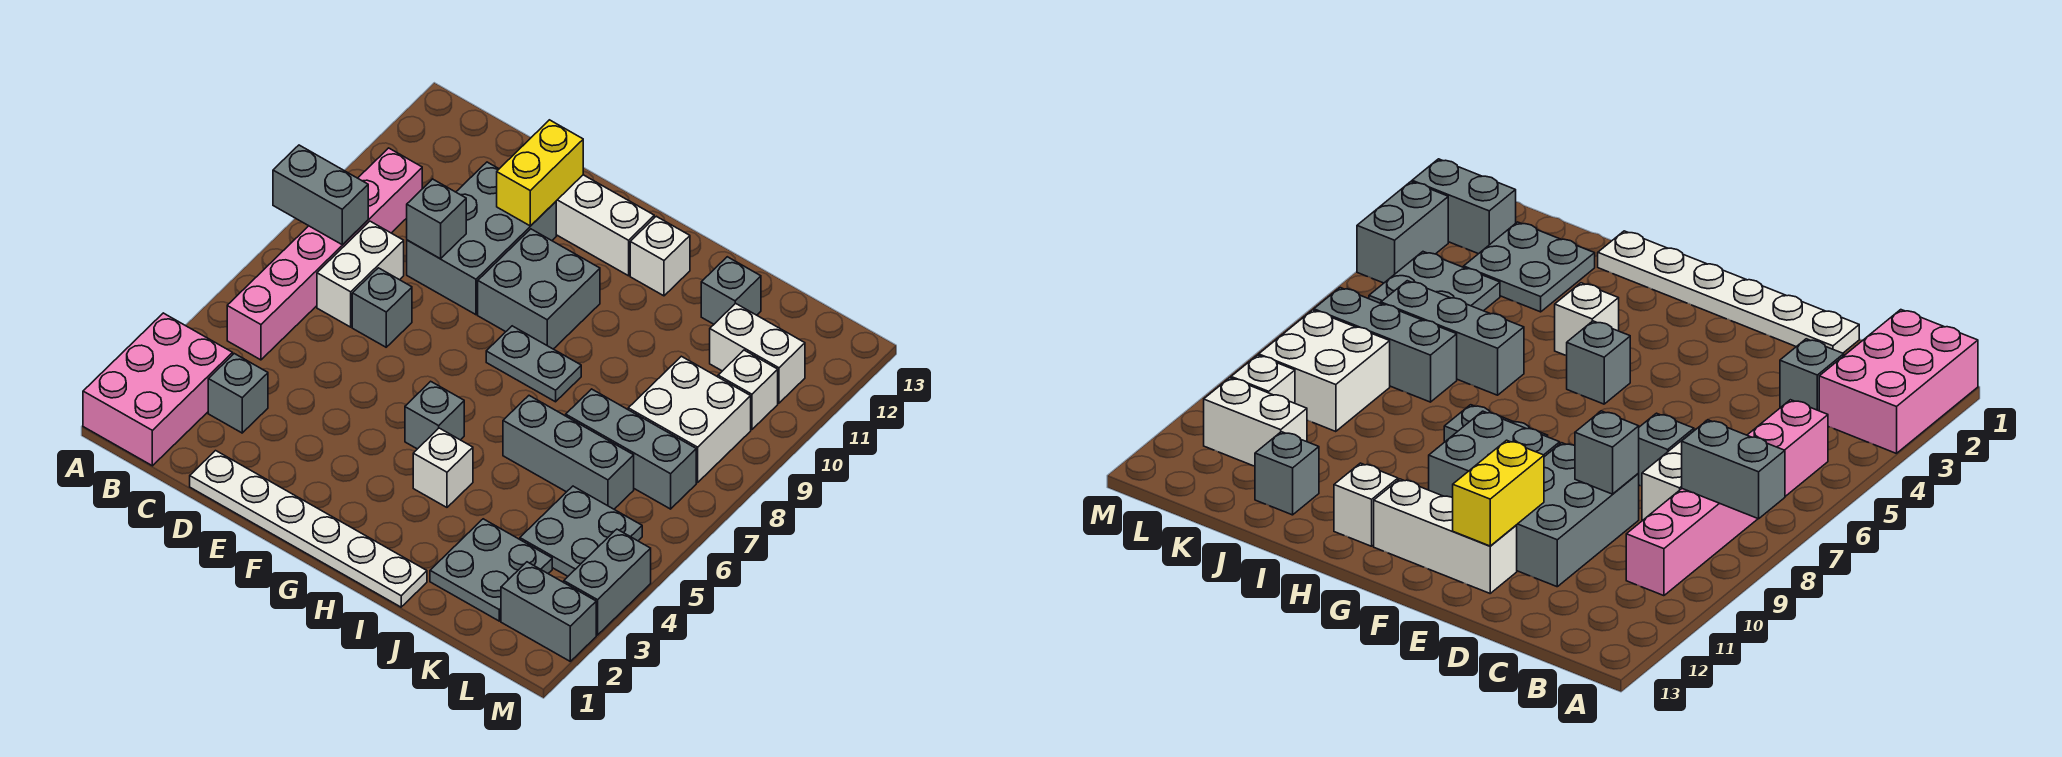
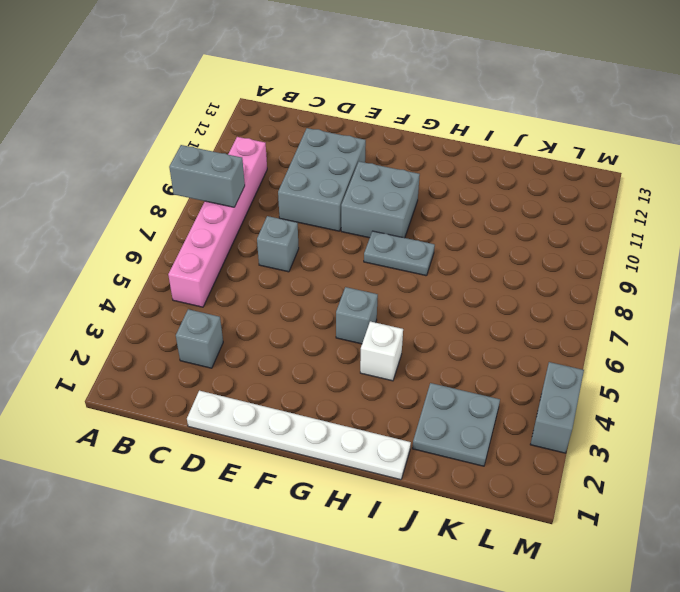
none -> pink brick A1:B3 level 1
none -> white brick C7:C8 level 1
none -> white brick E12:G12 level 1

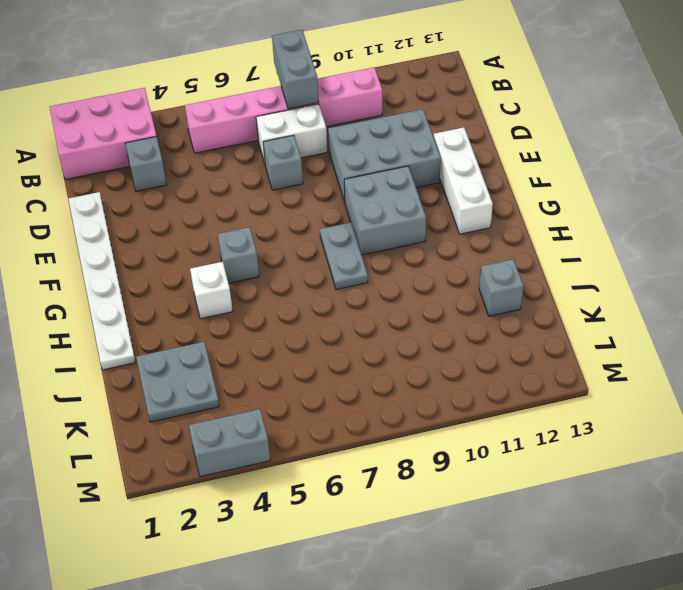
none -> white brick H12 level 1
none -> grey brick I6:K6 level 1
none -> grey brick J7:L7 level 1

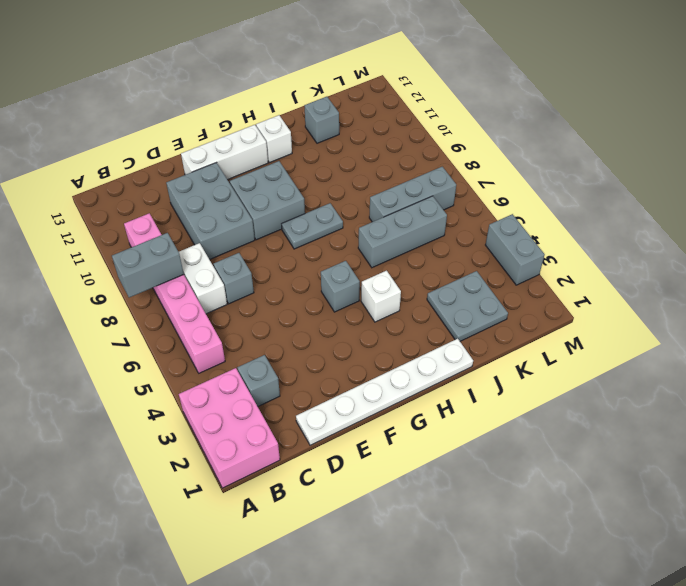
none -> grey plate K4:L5 level 1
none -> white brick K8:L9 level 1
none -> white brick K11:L11 level 1

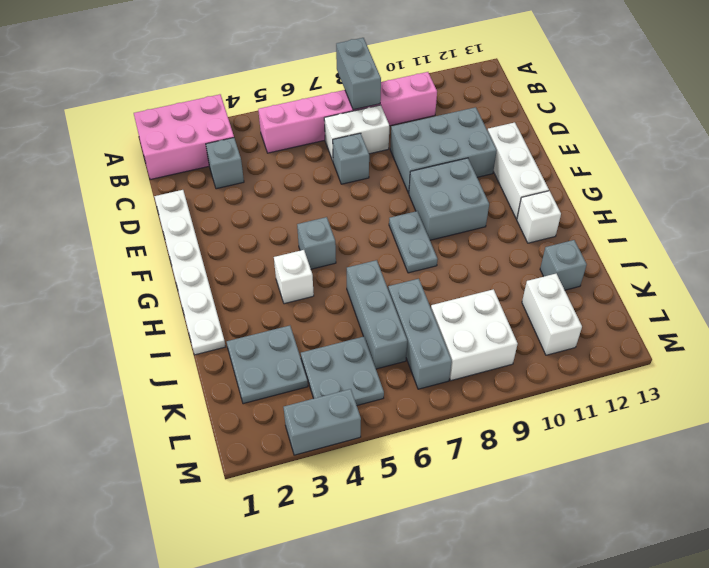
none -> grey brick L2:M2 level 1
none -> white brick L10 level 1
none -> grey brick D9 level 2

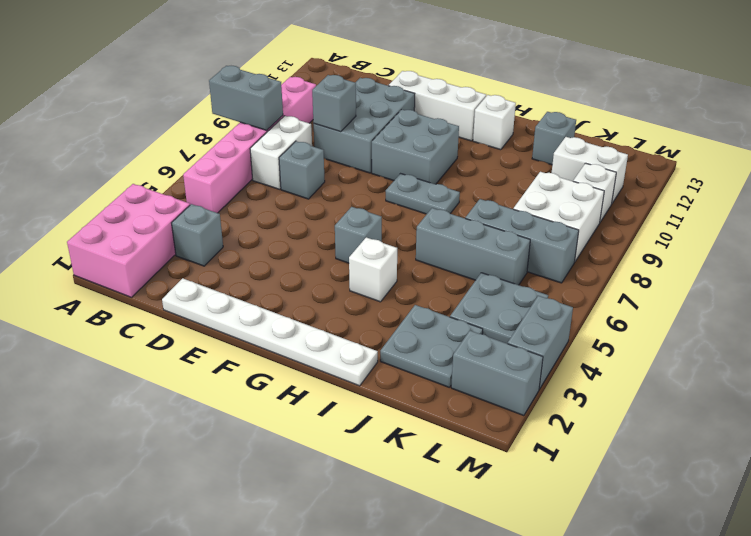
none -> yellow brick E11:E12 level 2

